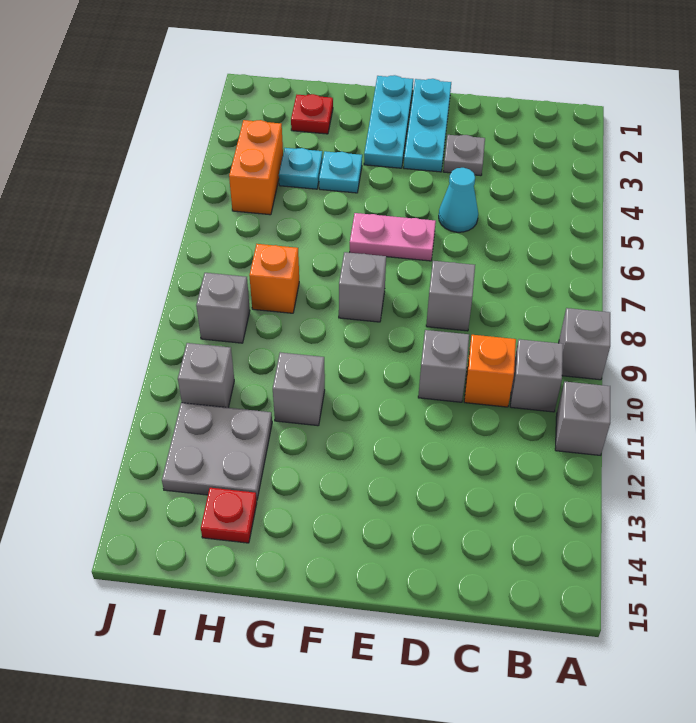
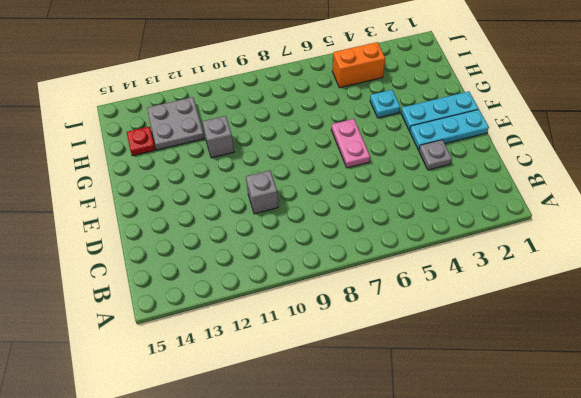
none -> grey brick A9 level 1
none -> grey brick A11 level 1
none -> grey brick B10 level 1

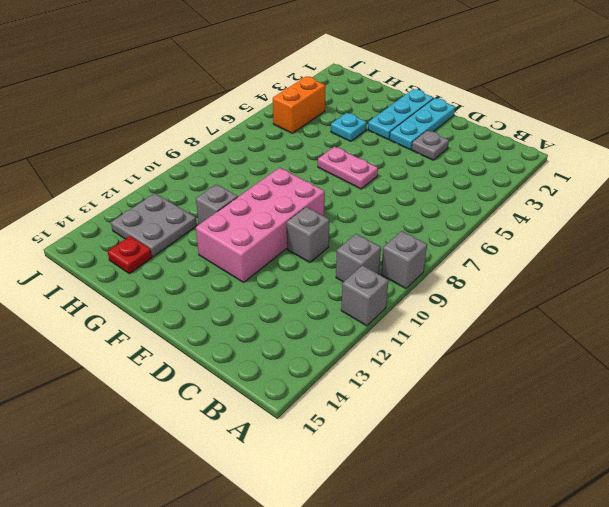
pink brick E9:F12 level 1 -> none
none -> orange brick C10 level 1
none -> cyan cone D5 level 1
none -> grey brick D8 level 1

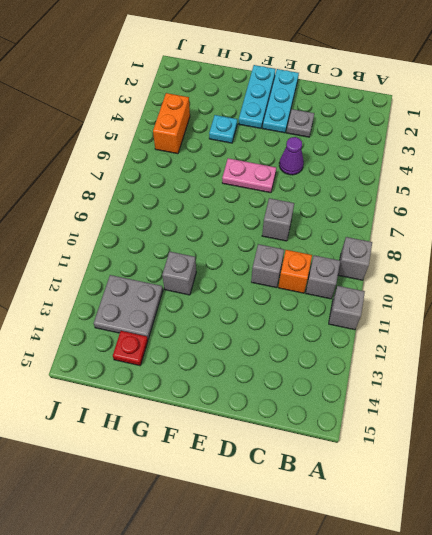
purple cone D5 level 1 -> cyan cone D5 level 1
none -> grey brick F8 level 1
none -> red plate H2 level 1
none -> cyan plate H4 level 1

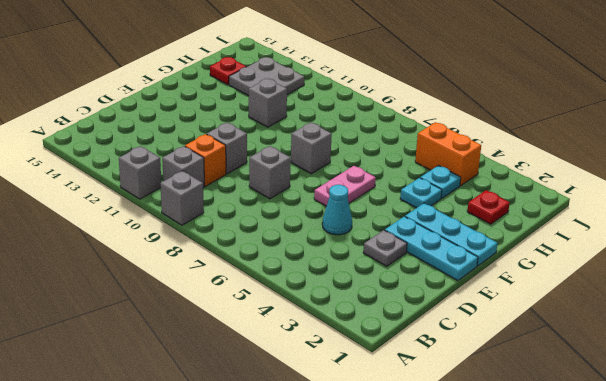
none -> orange brick H8 level 1
none -> grey brick I9 level 1
none -> grey brick I11 level 1

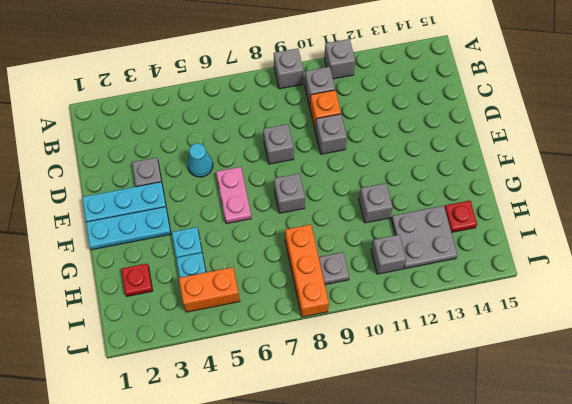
orange brick H8:J8 level 1 -> orange brick H8 level 1
grey plate I9 level 1 -> grey brick I9 level 1

